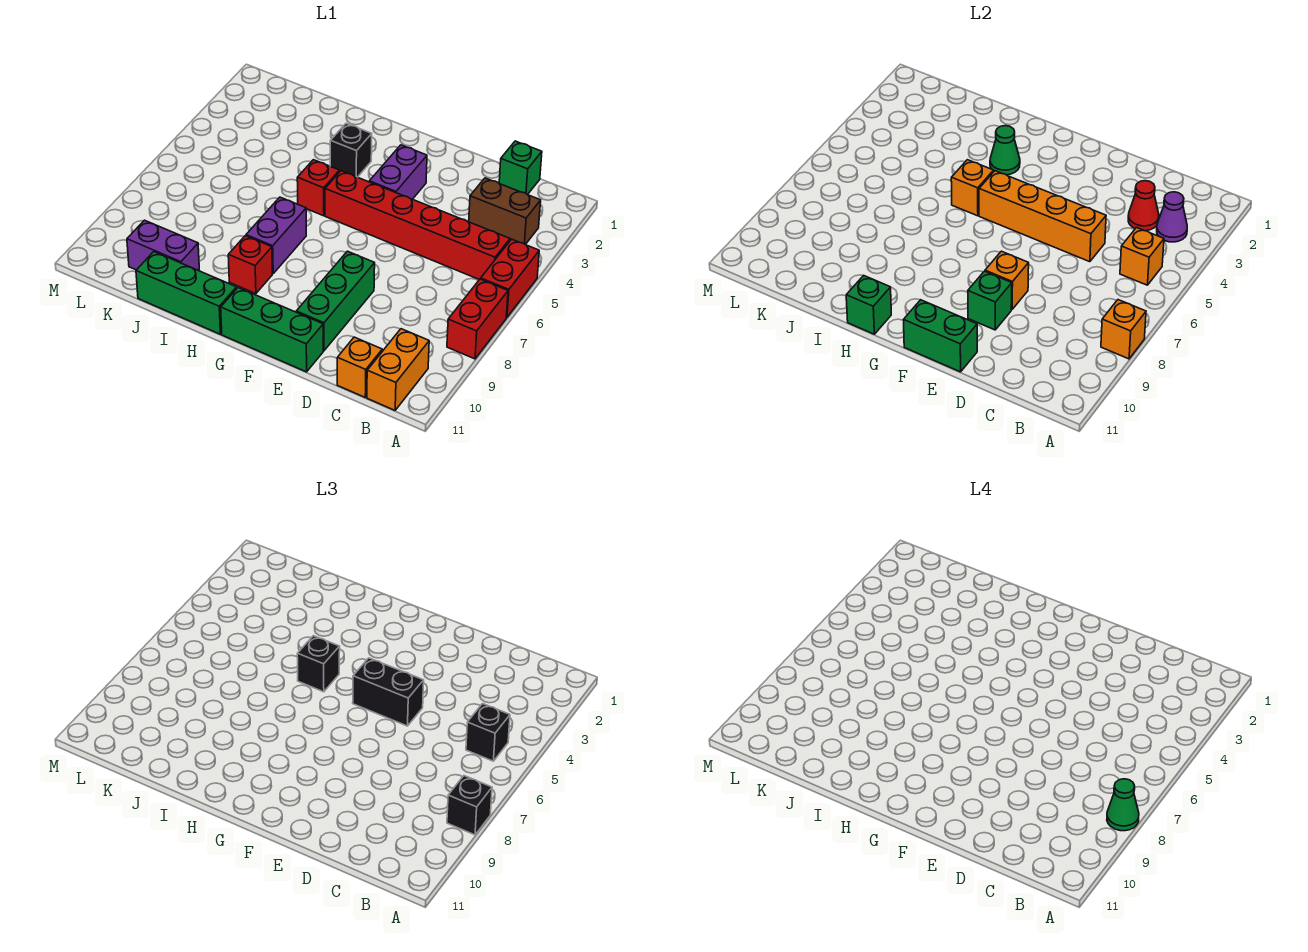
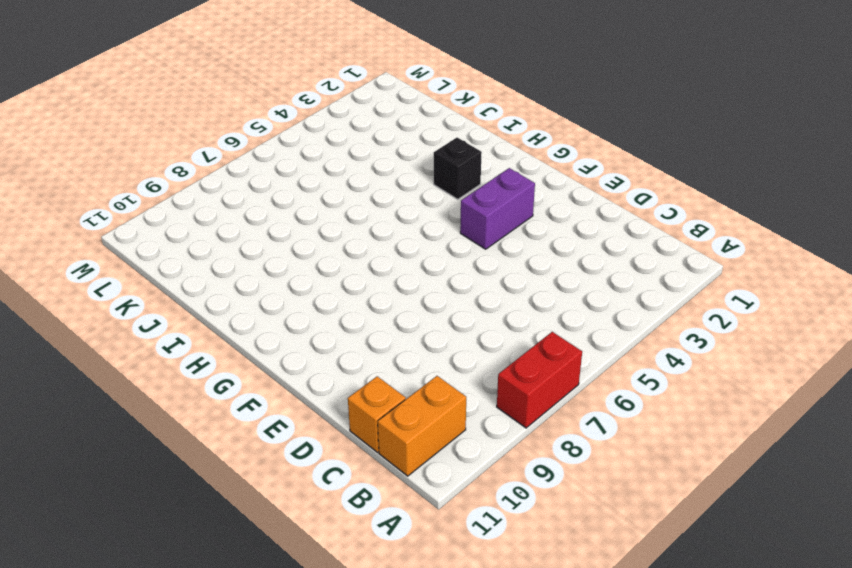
none -> red brick A5:A6 level 1
none -> brown brick B3:C3 level 1
none -> red brick B5:G5 level 1
none -> green brick C1 level 1

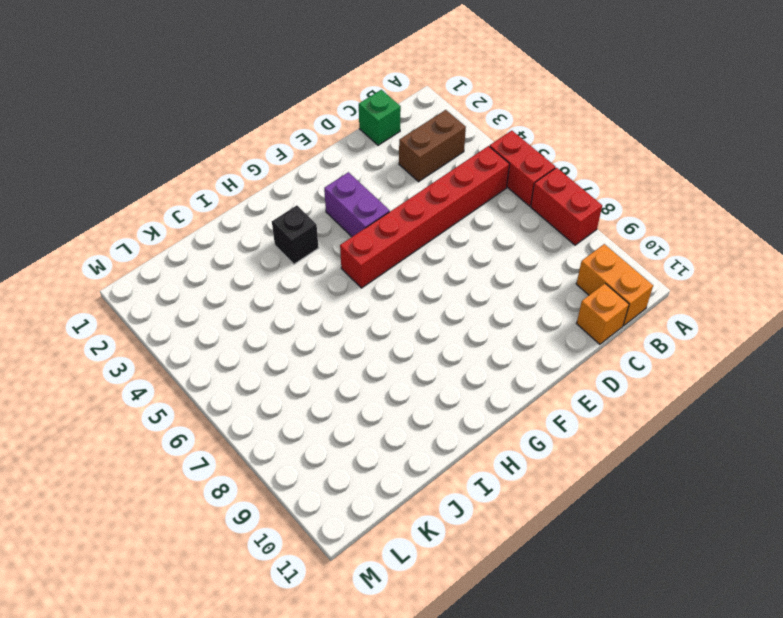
none -> green brick E8:E10 level 1
none -> green brick E11:G11 level 1
none -> red brick H5 level 1
none -> purple brick H7:H8 level 1

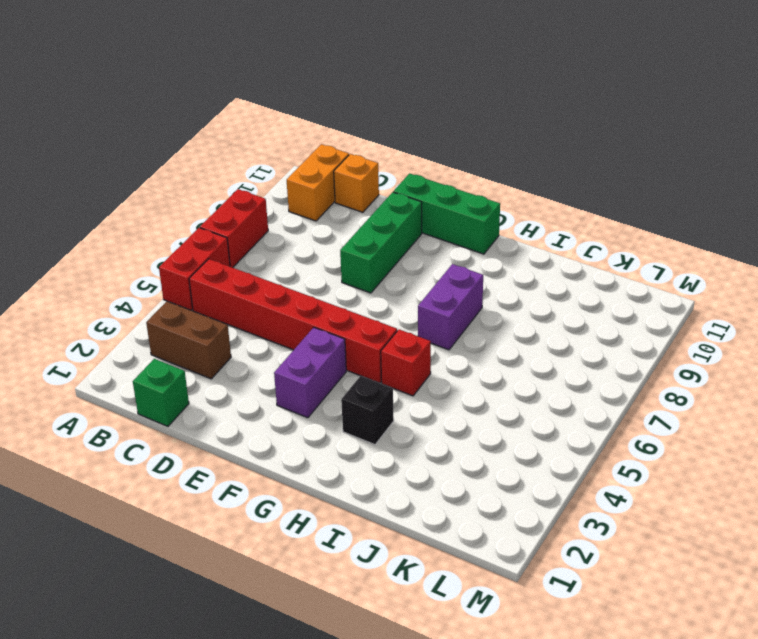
none -> red brick H9 level 1
none -> green brick H11:J11 level 1
none -> purple brick J10:K10 level 1
none -> orange brick A8 level 2

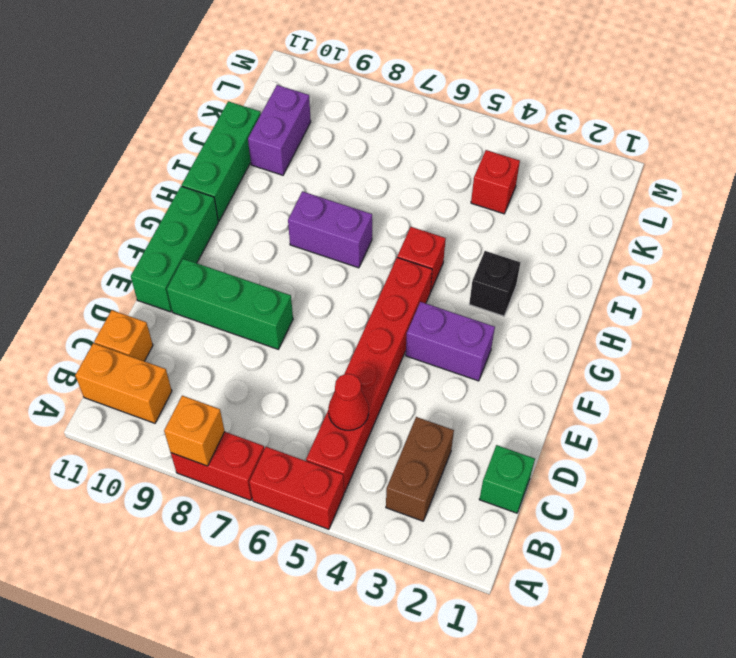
red cone C5 level 2 -> red cone C3 level 2
red brick K4 level 1 -> red brick H9 level 1
none -> purple cone B3 level 2
none -> orange brick B5 level 2
none -> orange brick D5:G5 level 2
none -> orange brick E8 level 2

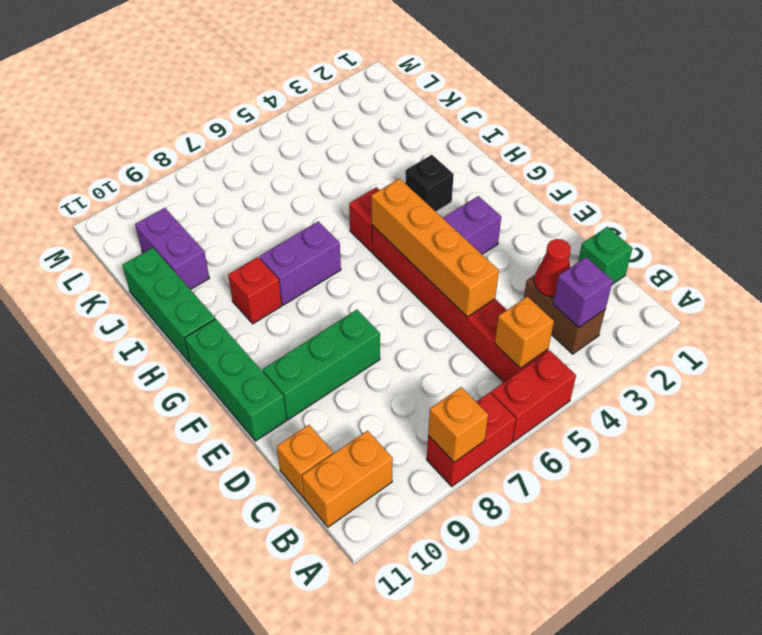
purple brick B3 level 2 -> purple cone B3 level 2
none -> orange brick E8 level 2
none -> green brick E9 level 2
none -> green brick E11:F11 level 2
none -> green cone H3 level 2

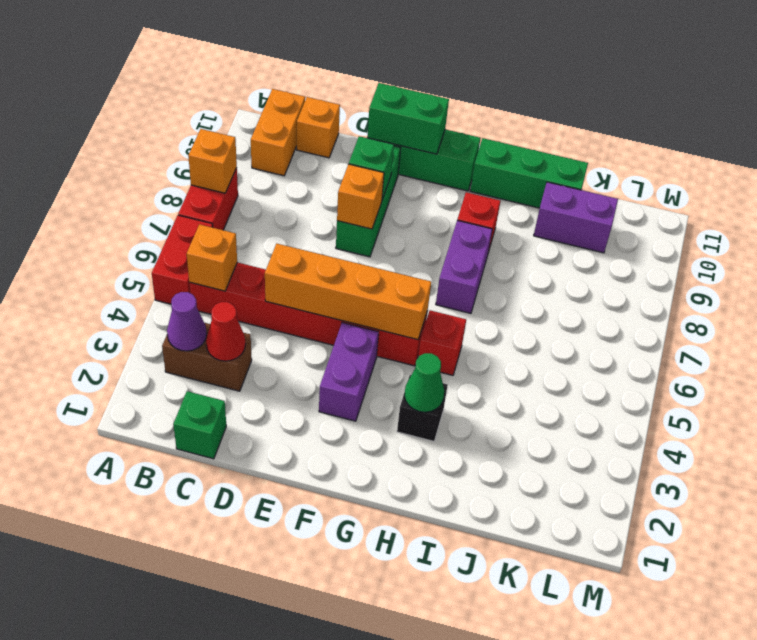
none -> orange brick H5 level 2
none -> green brick H11 level 2
none -> black brick A8 level 3
none -> black brick B5 level 3

